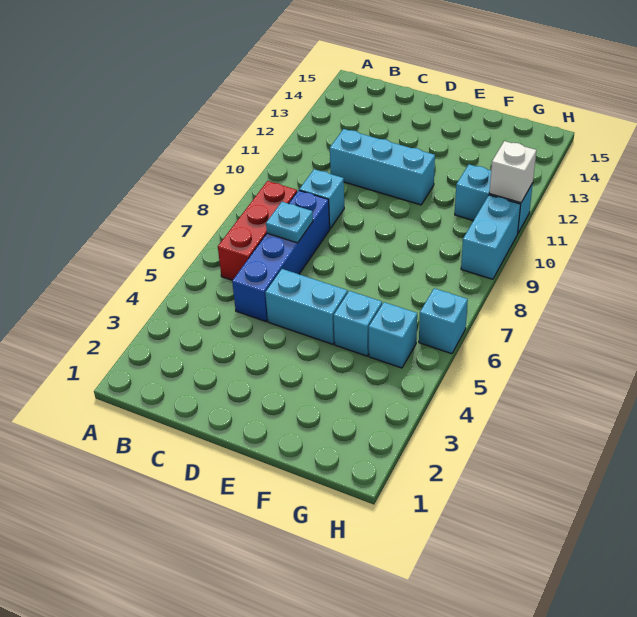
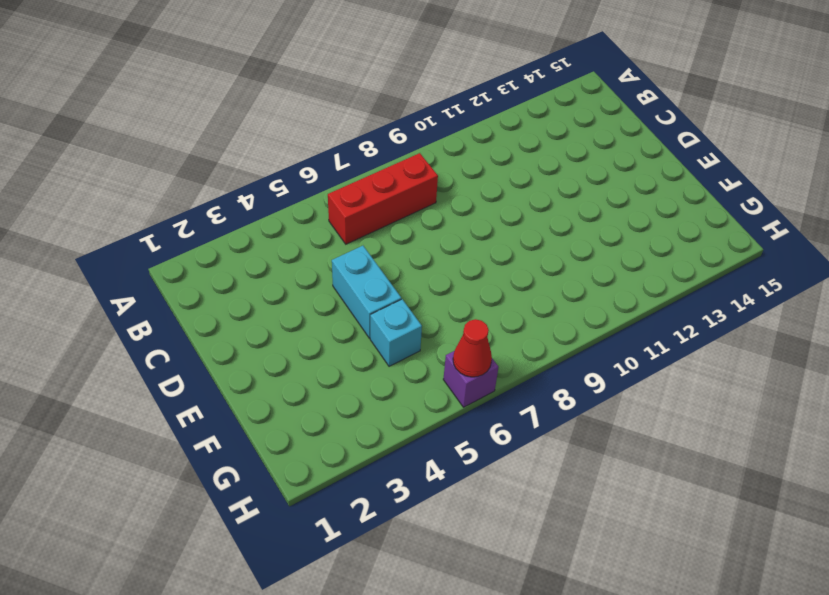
purple brick H6 level 1 -> cyan brick H6 level 1
red cone H6 level 2 -> none
none -> blue brick C5:C8 level 1
none -> cyan brick C9 level 1
none -> cyan brick C11:E11 level 1

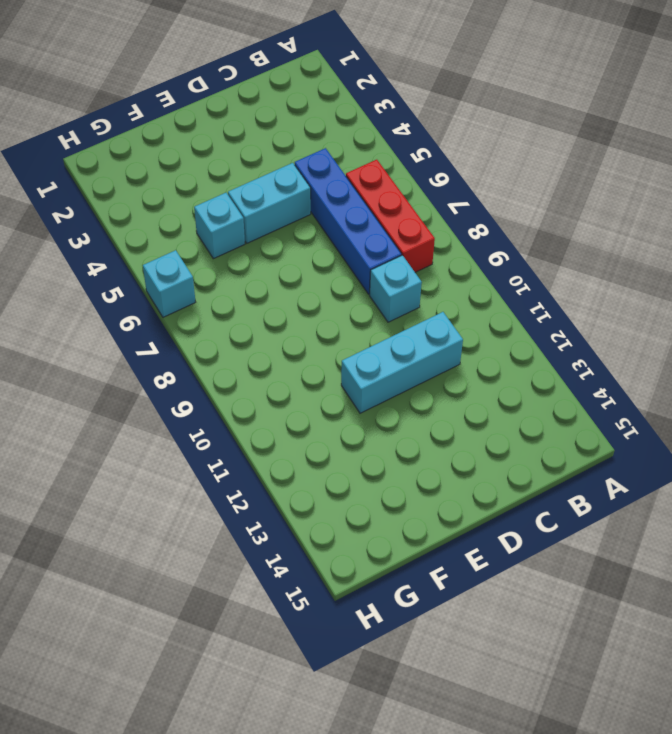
none -> cyan brick G5 level 1
none -> cyan brick G11:H11 level 1
none -> cyan brick H9:H10 level 1

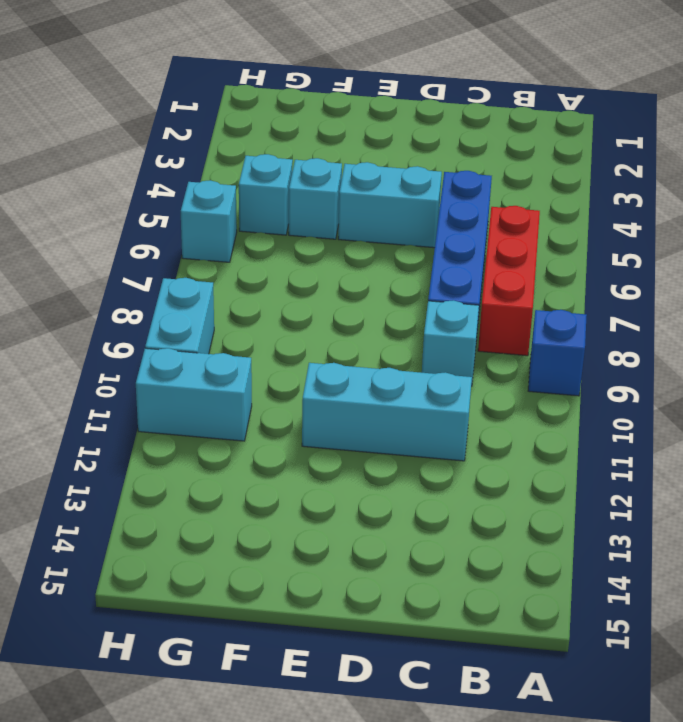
blue brick A9 level 1 -> none
none -> cyan plate C7 level 2
none -> white brick H11 level 2

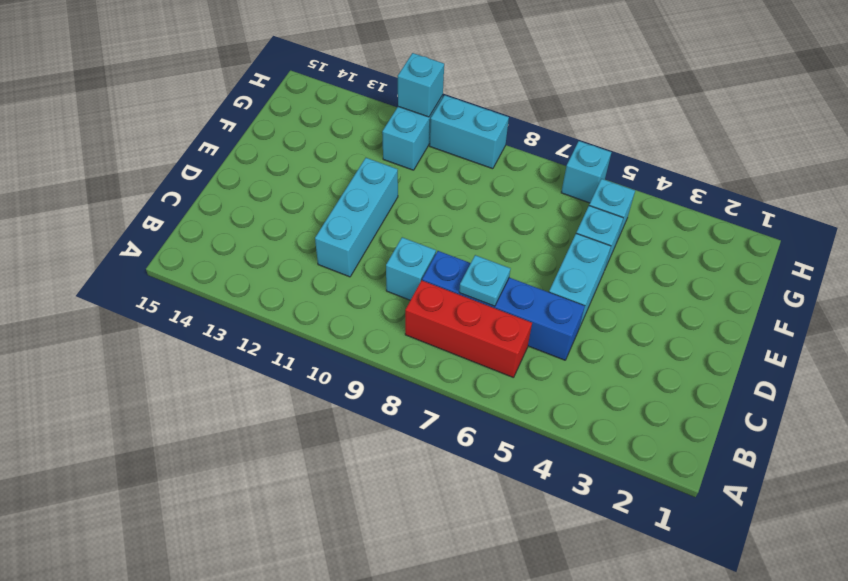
cyan brick H11 level 2 -> white brick H11 level 2

